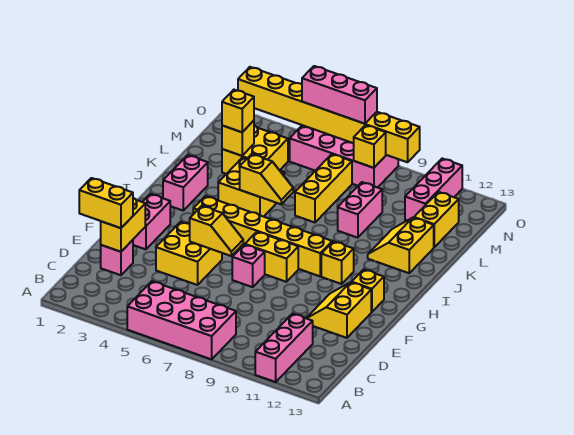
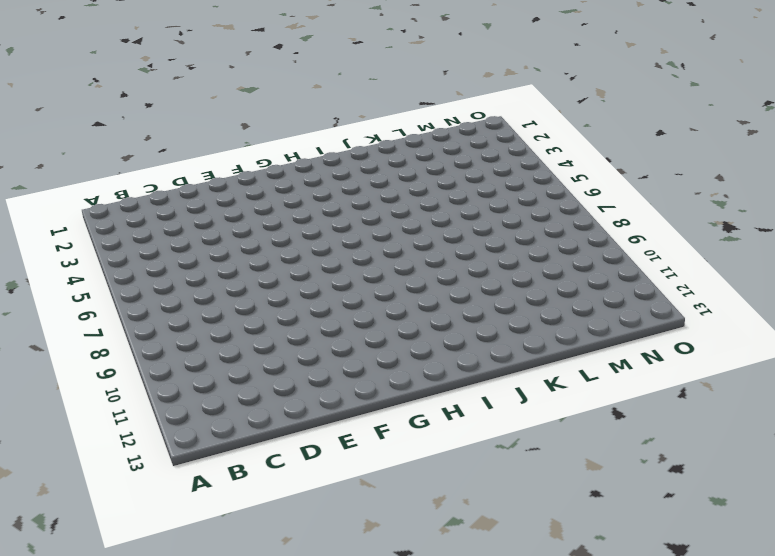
none -> pink brick A5:B8 level 1
none -> pink brick A11:C11 level 1
none -> pink brick D2 level 1

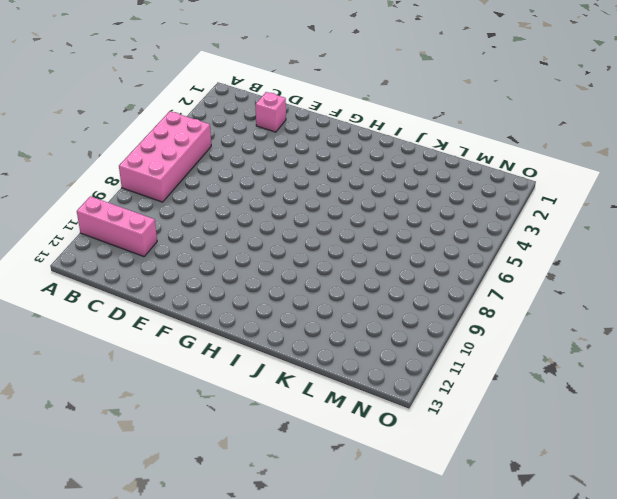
none -> yellow brick E4:F5 level 1
none -> yellow slope E11:F12 level 1 top 12
none -> pink brick F2:G2 level 1

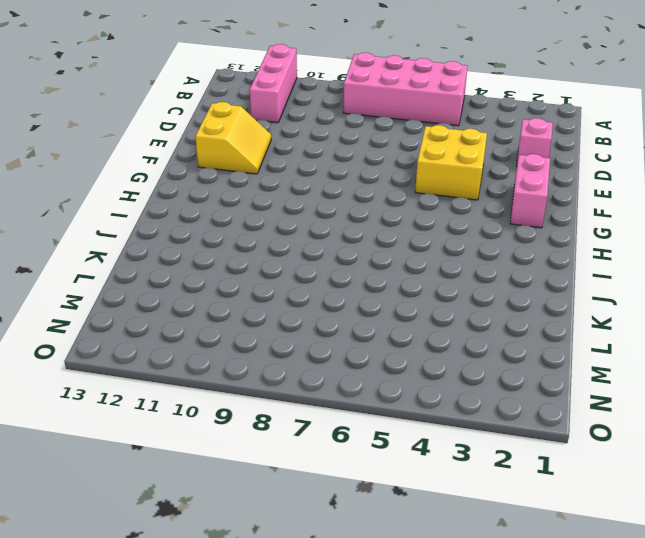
none -> pink brick F7 level 1
none -> yellow brick G7:G8 level 1
none -> yellow brick G12 level 1

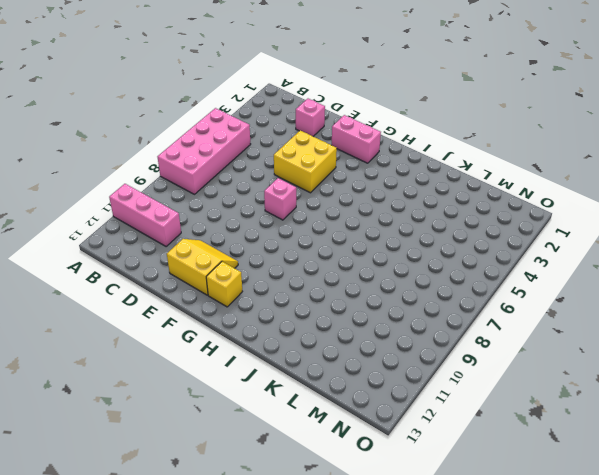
none -> yellow brick G7:G8 level 1
none -> yellow brick H4:H9 level 1
none -> yellow brick H10 level 1

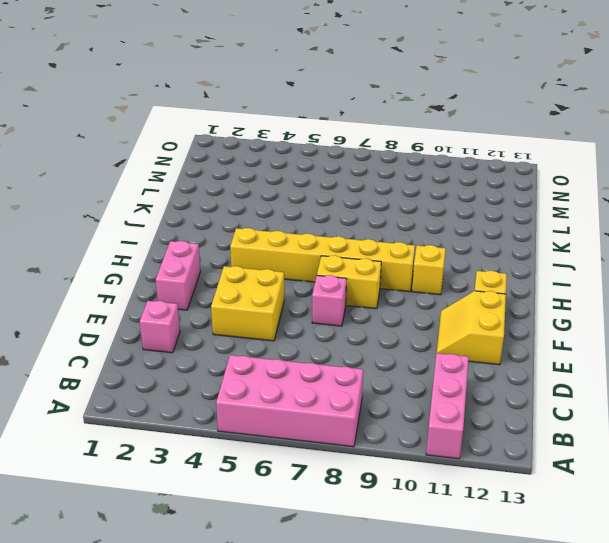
none -> pink brick I2:J2 level 1
none -> yellow brick J4:K5 level 1
none -> yellow slope J11:K12 level 1 top 12

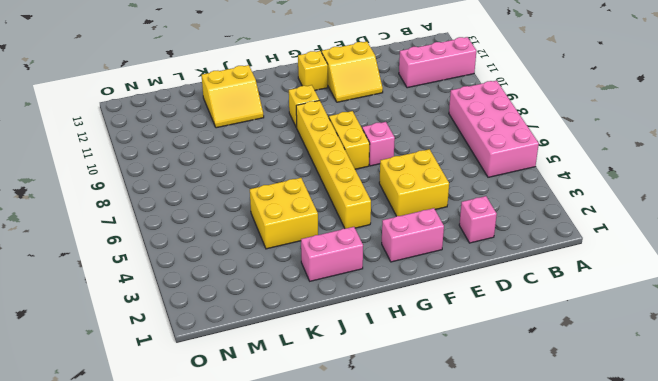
none -> yellow brick K7:M7 level 1
none -> pink brick K9:L9 level 1
none -> yellow brick L3:M4 level 1

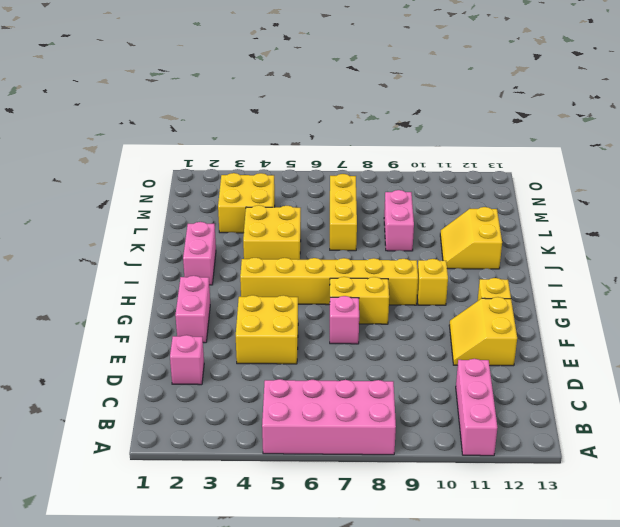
none -> yellow brick L12:M12 level 1
none -> pink brick M11:O11 level 1
none -> pink brick N5:O8 level 1

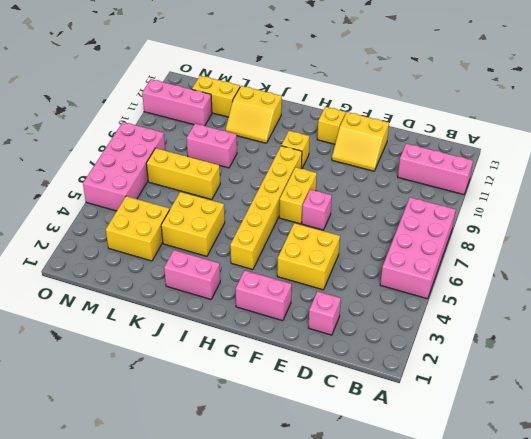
none -> yellow brick D2:E2 level 2
none -> yellow slope F5:F6 level 2 top 5
none -> yellow slope J5:J6 level 2 top 5

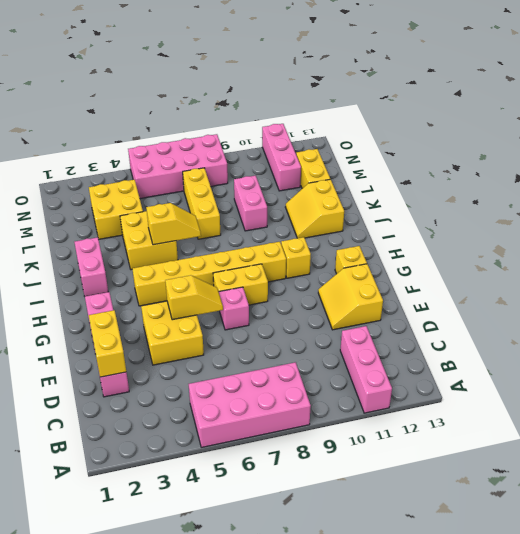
none -> yellow brick L3 level 2
none -> yellow brick N8 level 2
none -> yellow brick O2:O9 level 2

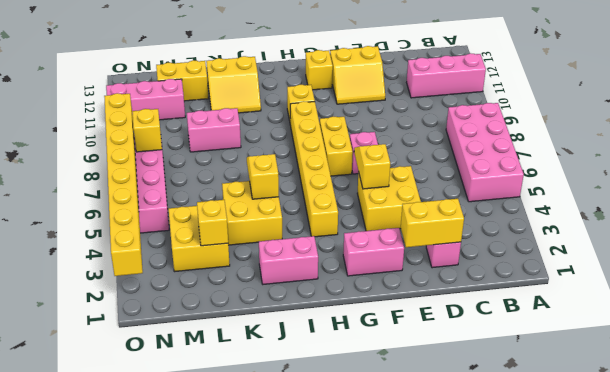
none -> yellow brick K7:M7 level 1
none -> yellow brick D1:D2 level 3
none -> yellow brick L3 level 3

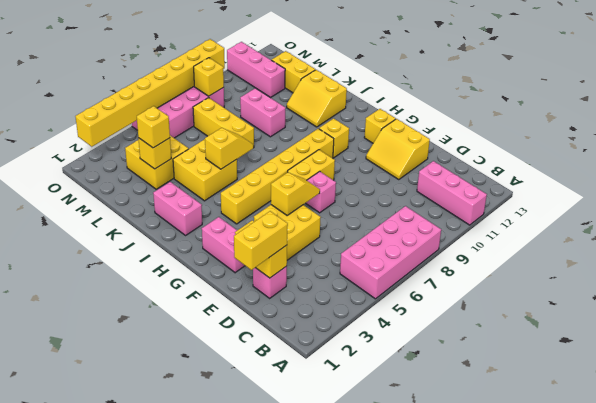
none -> pink brick O5:O7 level 3

